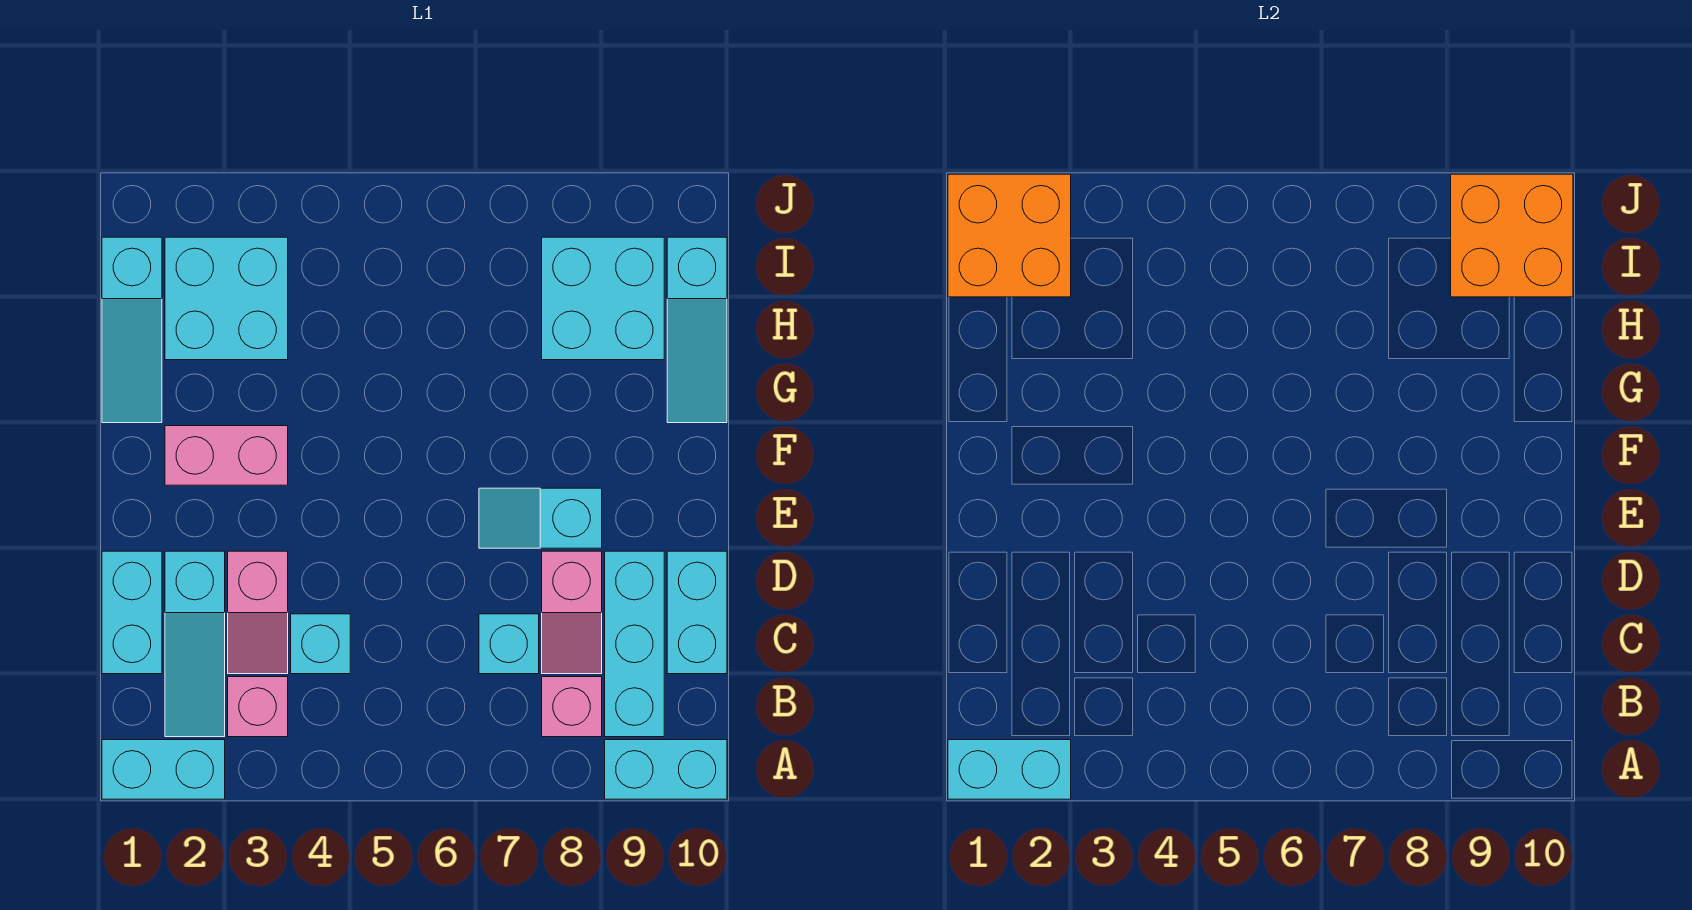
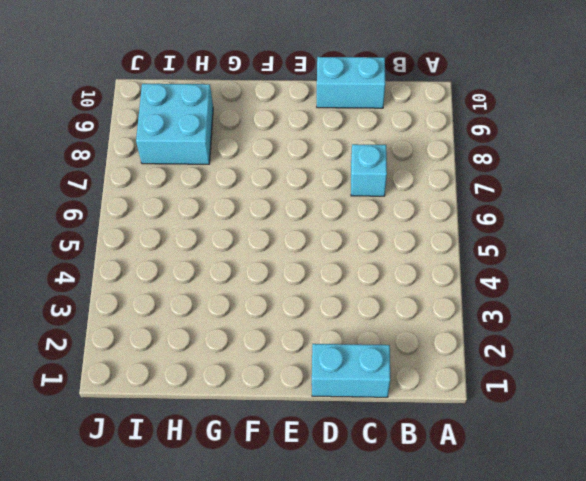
none -> cyan brick A1:A2 level 1
none -> cyan brick A9:A10 level 1
none -> cyan slope B2:D2 level 1 top D

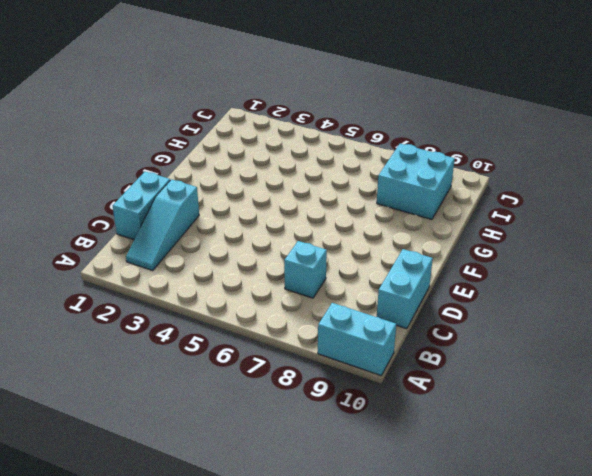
none -> cyan brick A1:A2 level 1
none -> pink brick B3 level 1
none -> pink brick B8 level 1

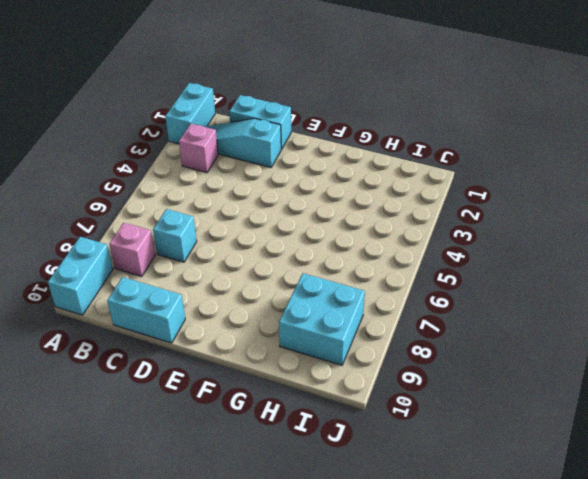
none -> cyan brick B9:D9 level 1
none -> pink slope C3:D3 level 1 top D
none -> cyan brick C4 level 1

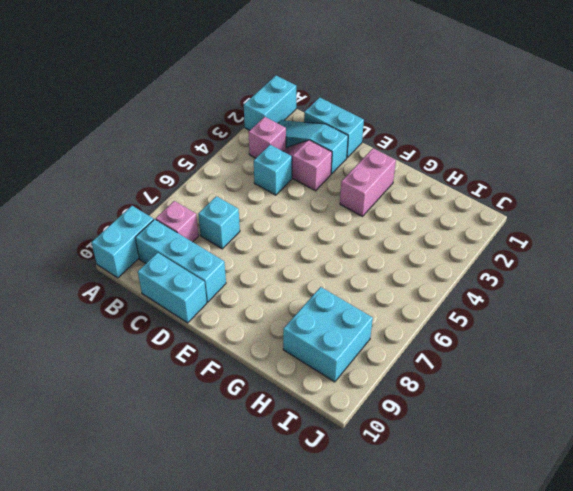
none -> pink slope C8:D8 level 1 top D
none -> cyan slope E7:E8 level 1 top 8
none -> cyan slope G1:I1 level 1 top I

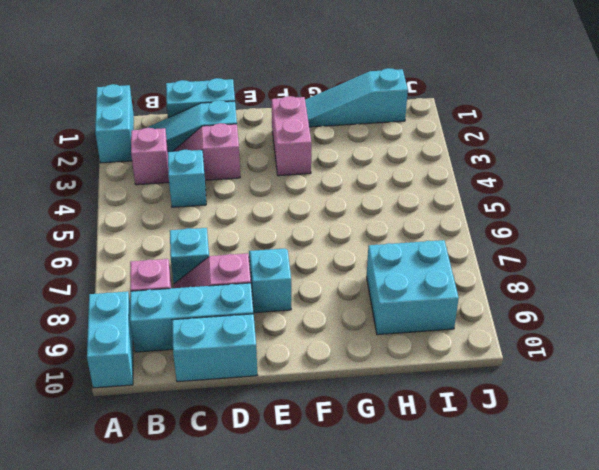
none -> cyan slope G10:I10 level 1 top I
none -> cyan brick H2:I3 level 1
none -> cyan brick A1:A2 level 2

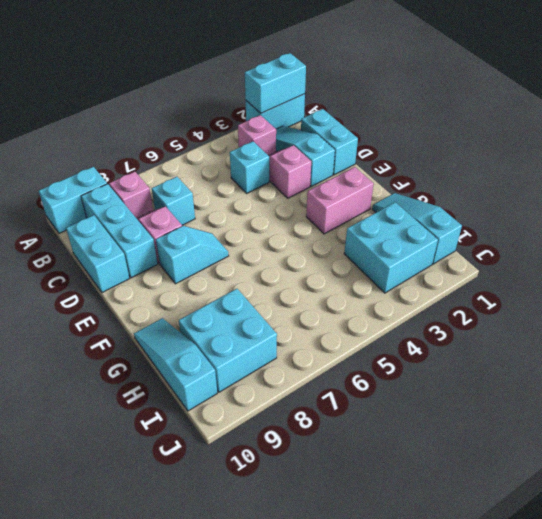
none -> orange brick I1:J2 level 2
none -> orange brick I9:J10 level 2

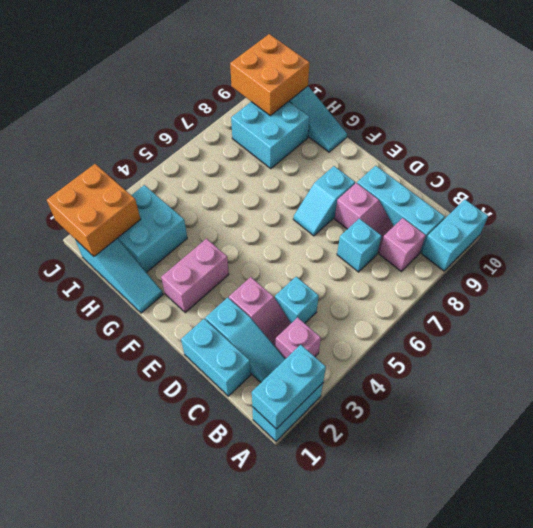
none -> cyan brick C10:D10 level 1

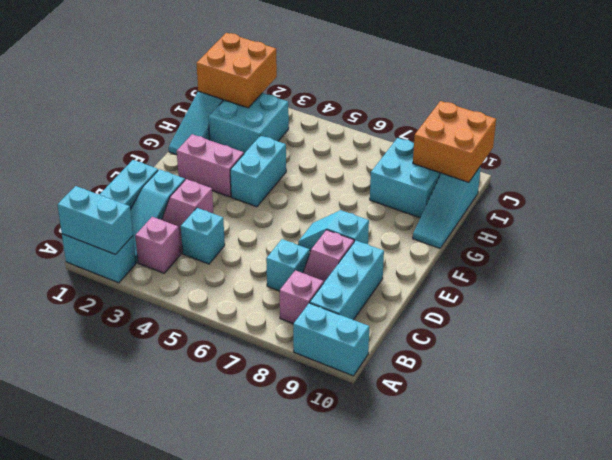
cyan brick F4:G4 level 1 -> cyan brick C10:D10 level 1

